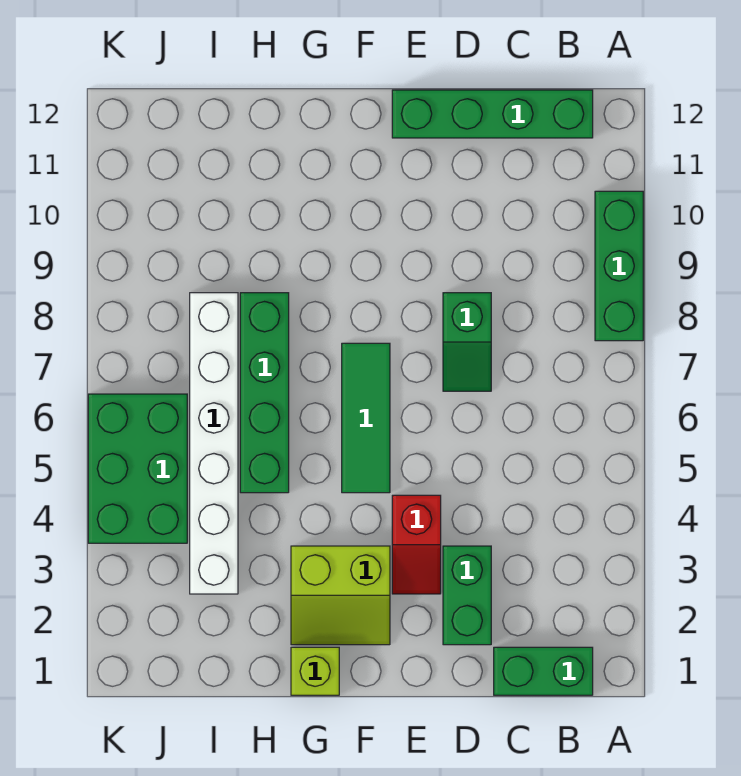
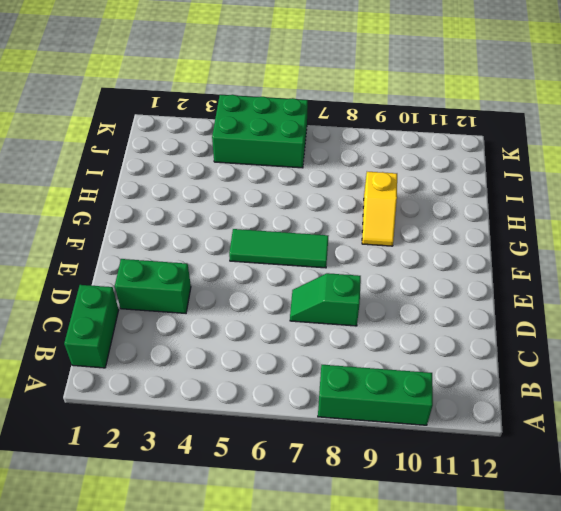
yellow slope G9:H9 level 1 top H -> none
none -> green brick B12:E12 level 1
none -> red slope E3:E4 level 1 top 4
none -> lime slope F2:G3 level 1 top 3

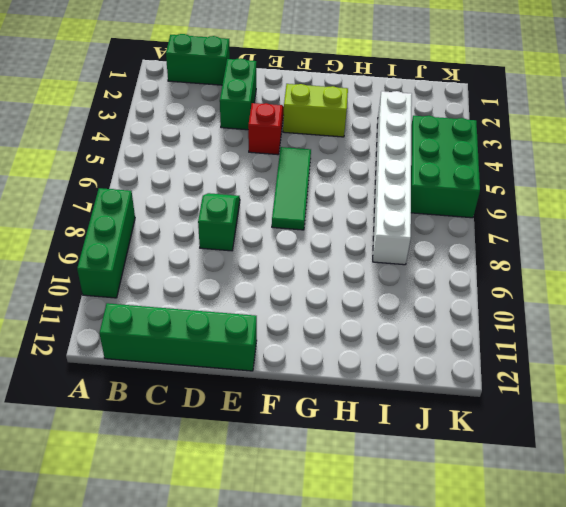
none -> lime brick G1 level 1
none -> green brick H5:H8 level 1

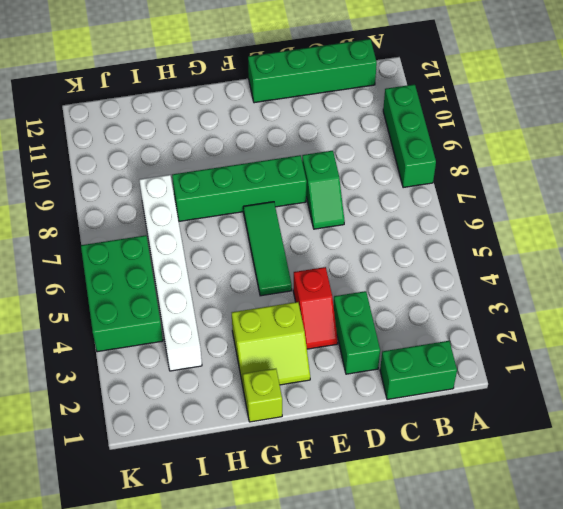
green brick E8:H8 level 1 -> green brick H5:H8 level 1

